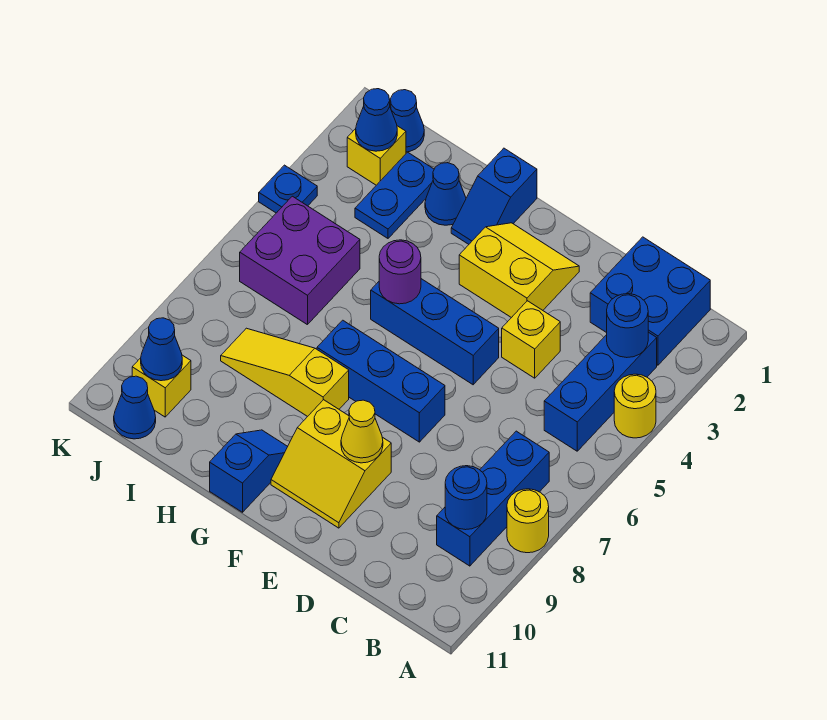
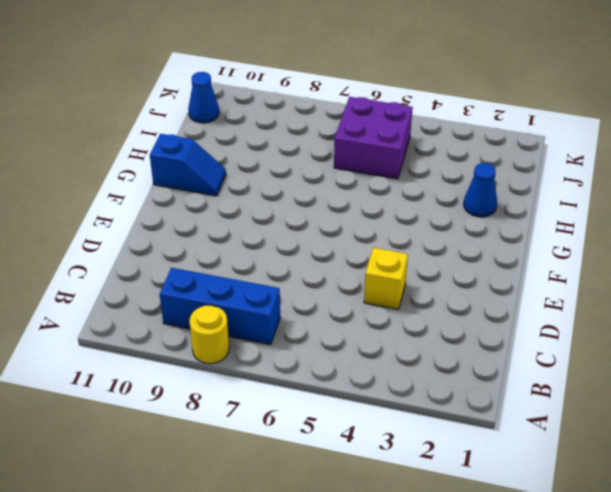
none -> yellow round brick A4 level 1
none -> blue brick B1:C2 level 1
none -> blue brick B3:B5 level 1

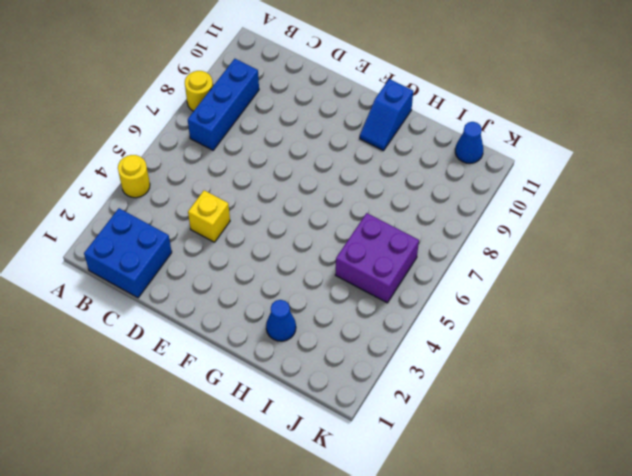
none -> blue brick B3:B5 level 1
none -> yellow slope E2:F3 level 1 top 3
none -> blue brick E5:G5 level 1

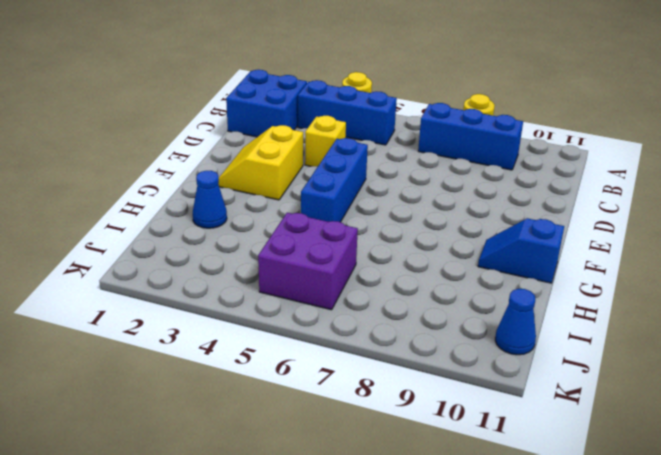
none -> blue brick E7:G7 level 1
none -> yellow slope E9:F10 level 1 top 9
none -> blue slope G1:G2 level 1 top 1

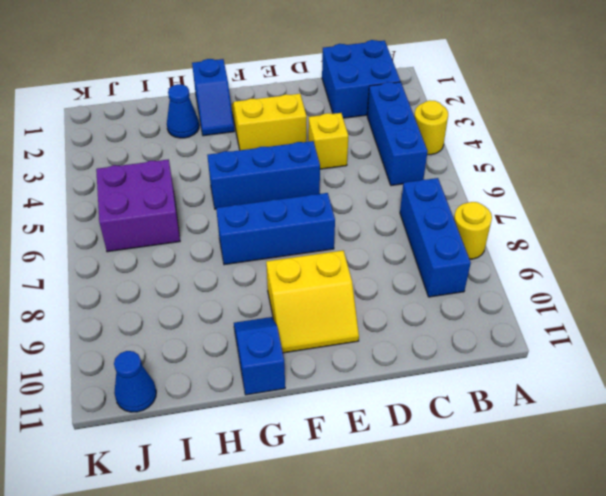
none -> yellow slope G8:I8 level 1 top G
none -> blue plate I2:I3 level 1
none -> blue cone J1 level 1

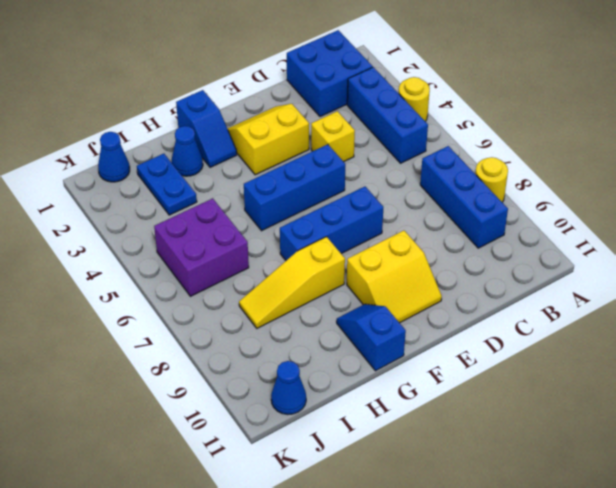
none -> yellow brick J2 level 1
none -> yellow brick J10 level 1
none -> blue plate K4 level 1

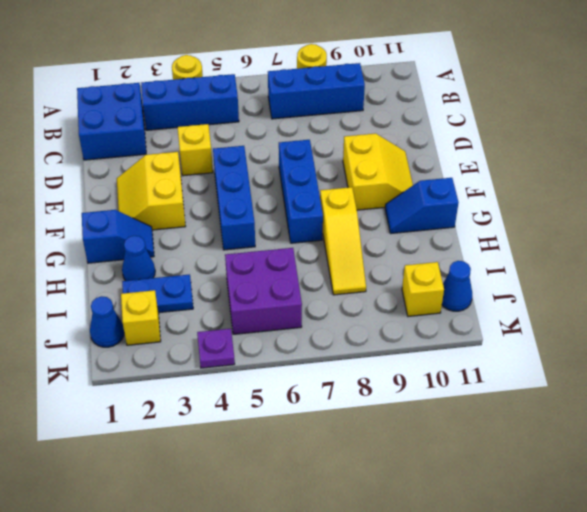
purple plate K4 level 1 -> blue plate K4 level 1
none -> blue round brick B3 level 2
none -> blue round brick B9 level 2
none -> yellow cone E9 level 2

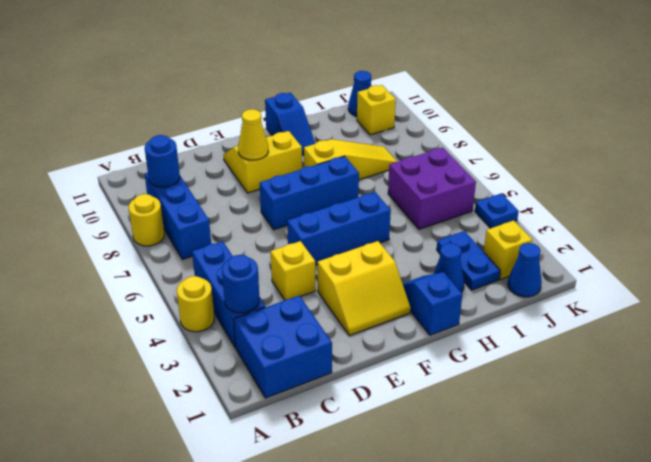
none -> purple round brick G5 level 2
none -> blue cone J2 level 2
none -> blue cone J10 level 2

